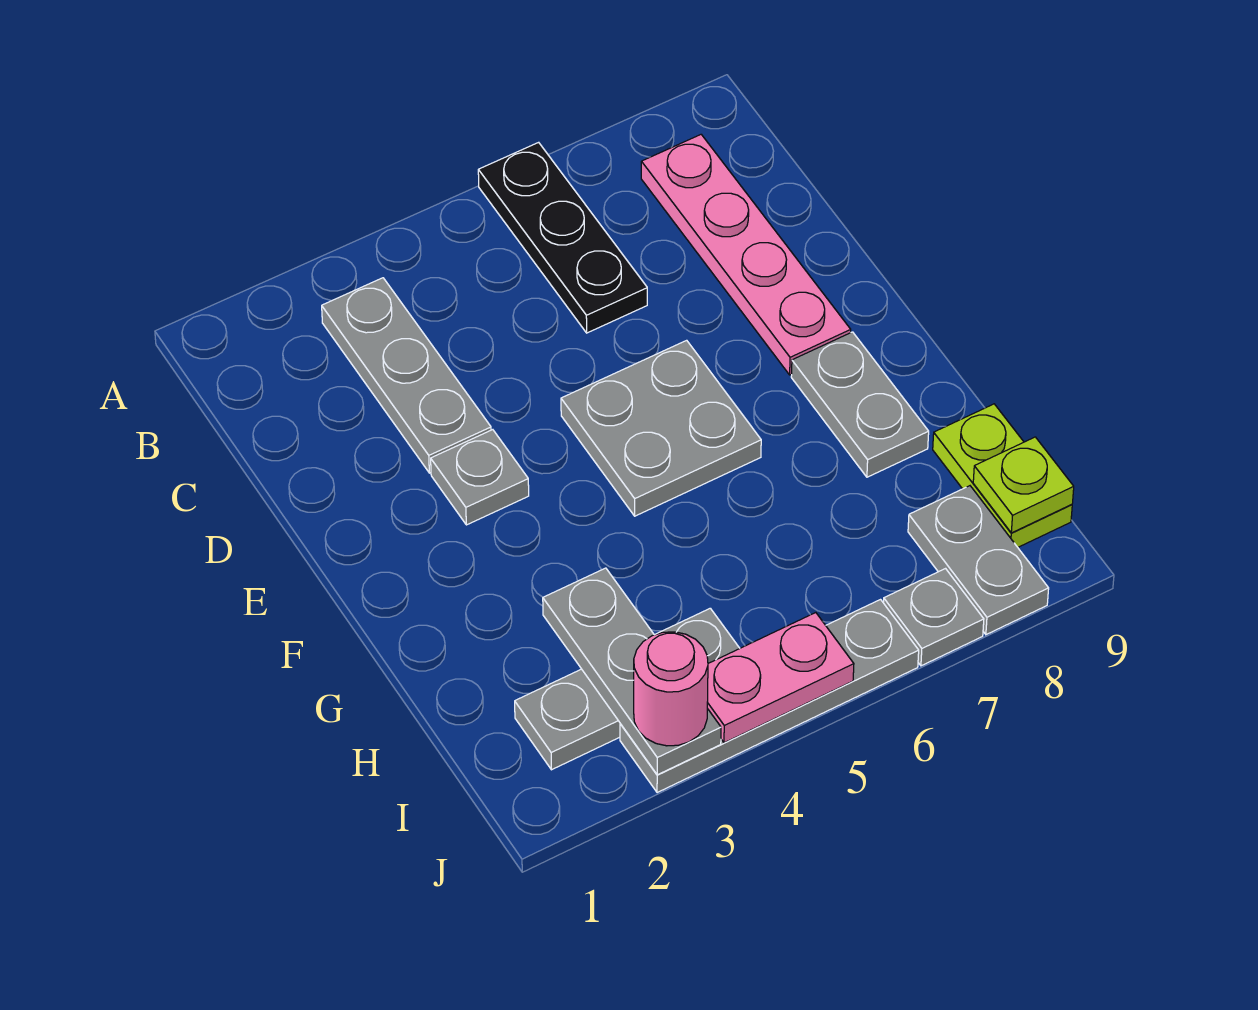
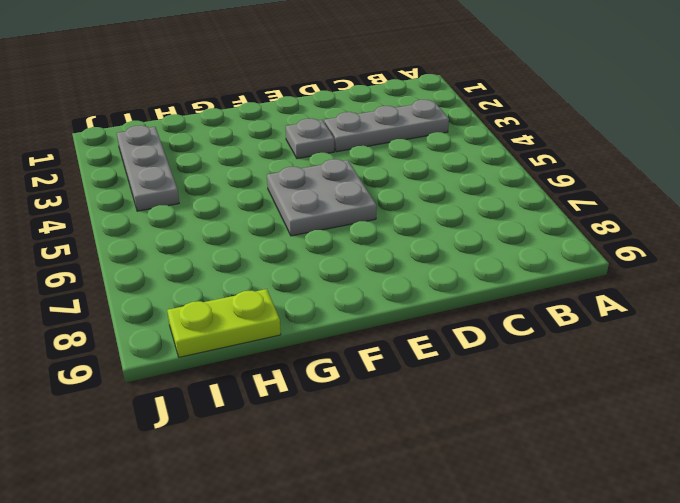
none -> black plate A6:C6 level 1
none -> pink plate B8:E8 level 1
none -> grey plate F8:G8 level 1

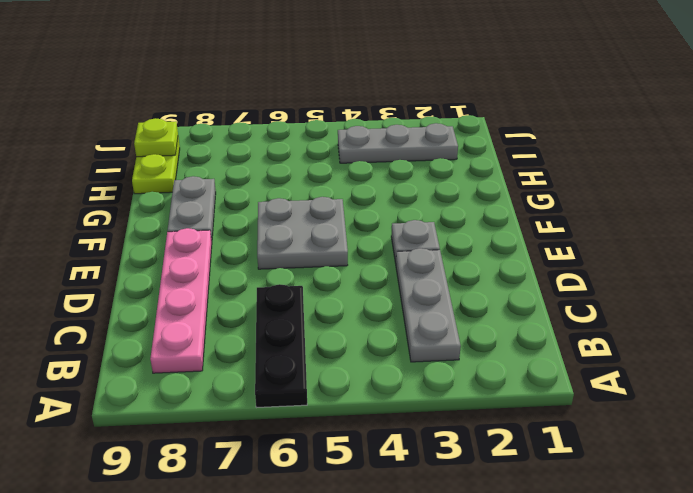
none -> grey plate I8:J8 level 1
none -> grey plate J3:J6 level 1
none -> grey plate J7 level 1

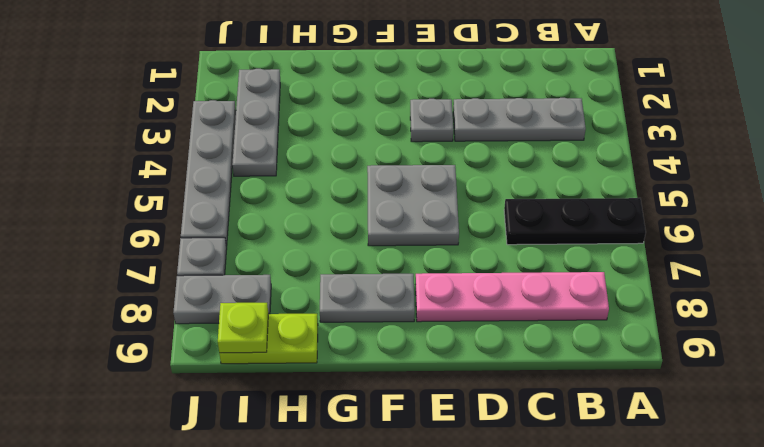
none -> grey plate H3:J3 level 2
none -> pink plate J4:J5 level 2
none -> pink round brick J3 level 3

